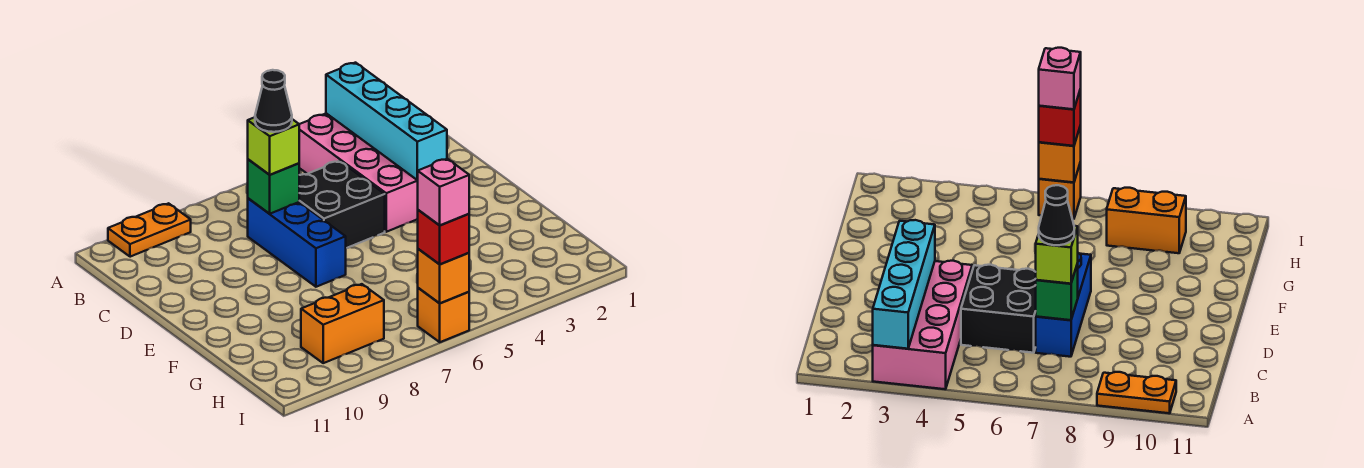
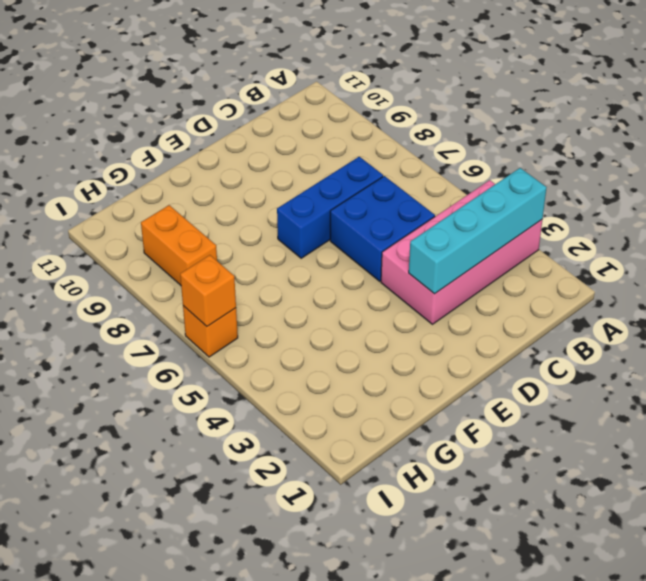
blue brick C5:D6 level 1 -> black brick C5:D6 level 1
none -> orange plate A9:A10 level 1
none -> green brick C7 level 2
none -> lime brick C7 level 3

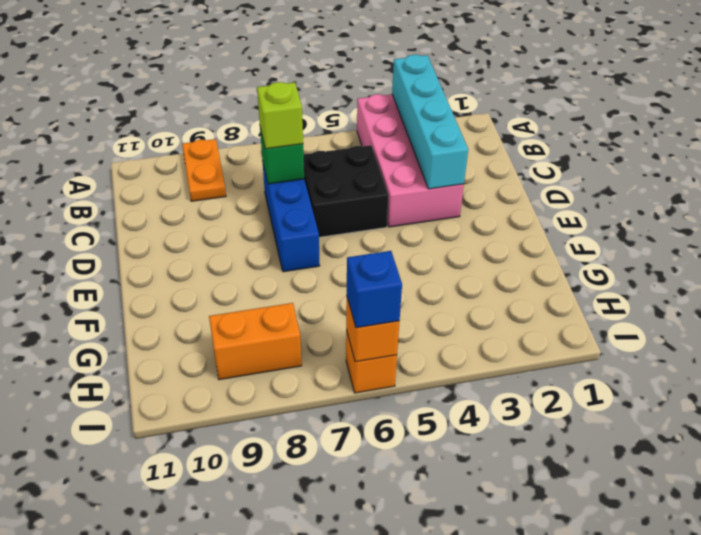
orange plate A9:B9 level 1 -> orange plate A9:A10 level 1
blue brick I6 level 3 -> red brick I6 level 3
none -> black cone C7 level 4
none -> pink brick I6 level 4

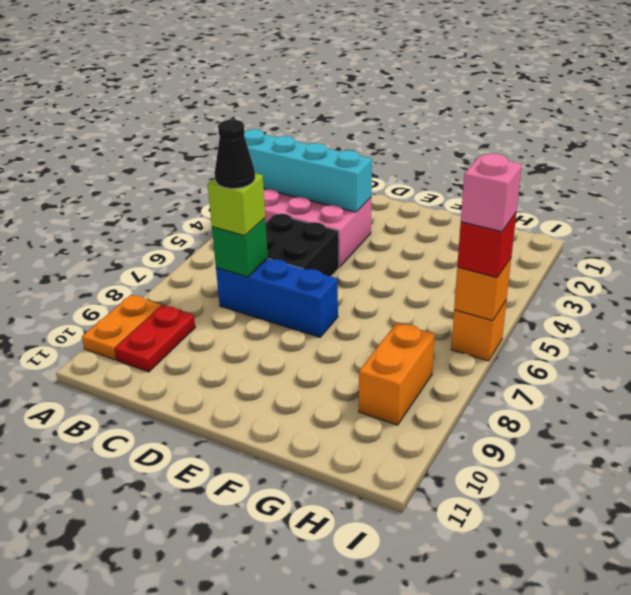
red plate B9:B10 level 1 -> none

